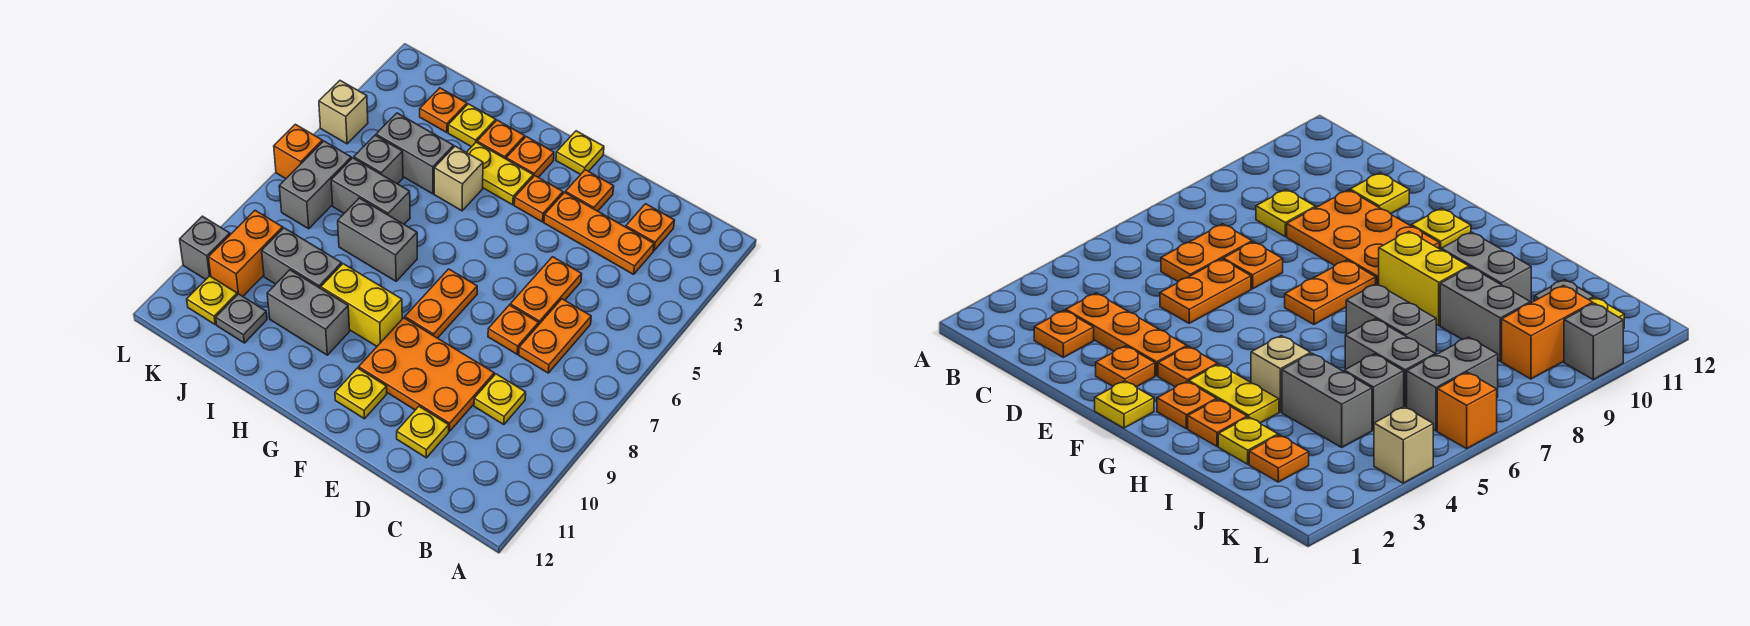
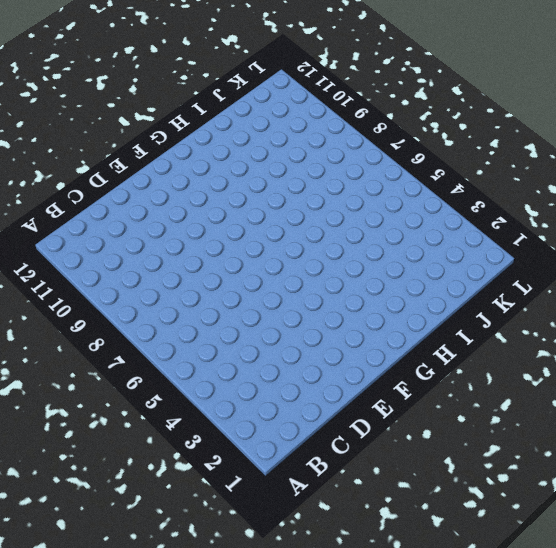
none -> orange plate C2 level 1
none -> orange plate C3:E3 level 1
none -> orange plate C6:C7 level 1
none -> yellow plate C9 level 1

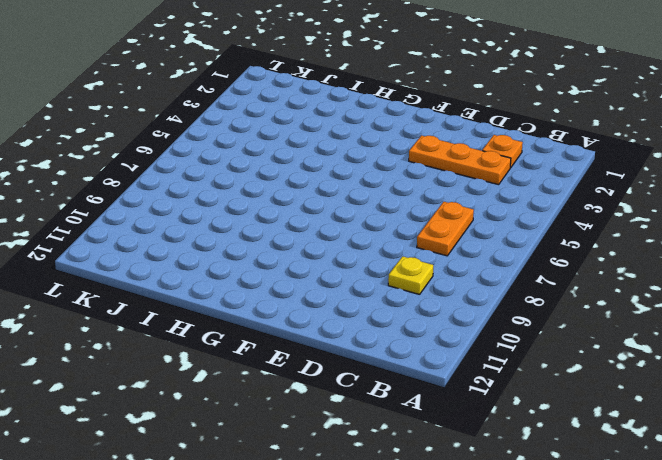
none -> orange plate D5:D6 level 1
none -> orange plate D7 level 1
none -> orange plate D9:F10 level 1
none -> yellow plate D11 level 1

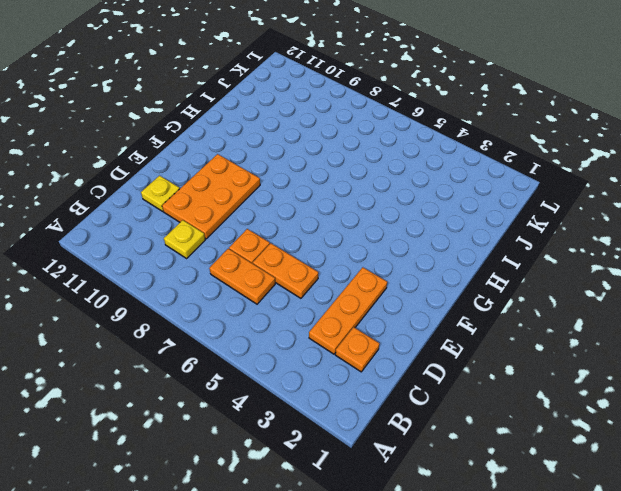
none -> orange plate E2 level 1
none -> yellow plate F1 level 1
none -> orange plate F3 level 1
none -> orange plate F7:F8 level 1

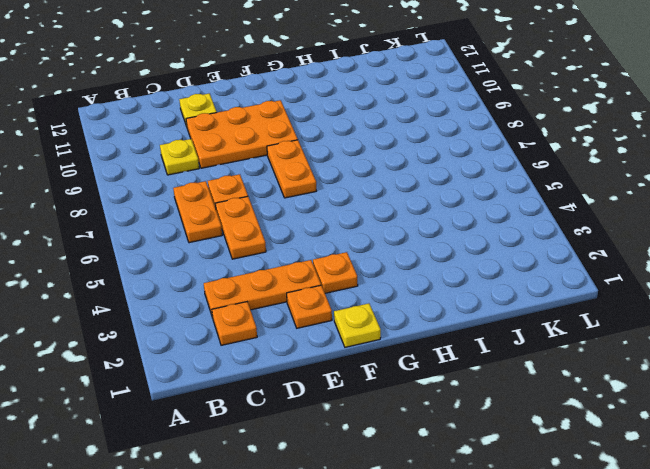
none -> yellow plate F11 level 1
none -> orange plate G2 level 1
none -> yellow plate G3:H3 level 1
none -> yellow brick G9:H9 level 1

